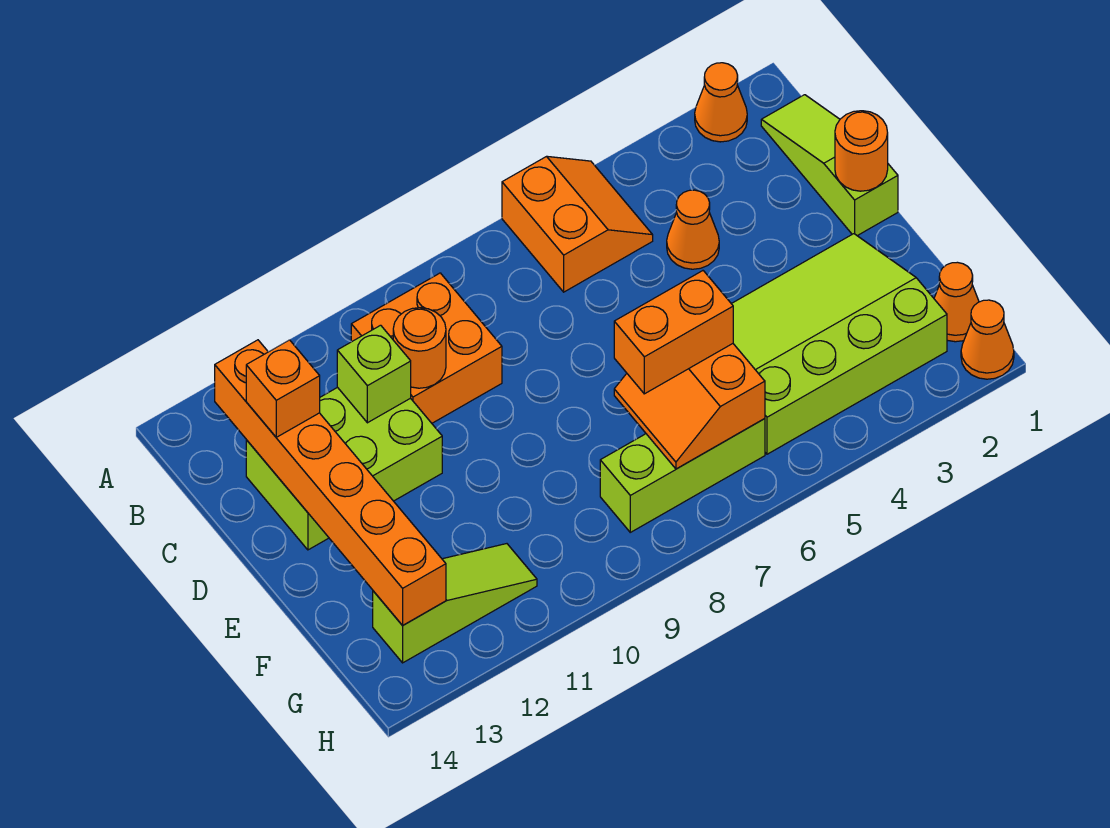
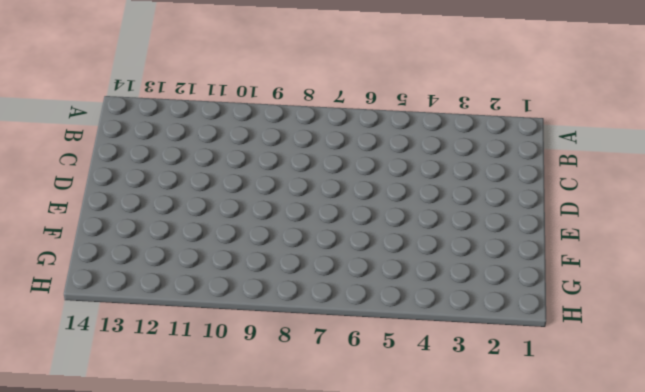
none -> orange cone A2 level 1
none -> orange slope A5:B6 level 1 top 6
none -> lime slope B1:D1 level 1 top D

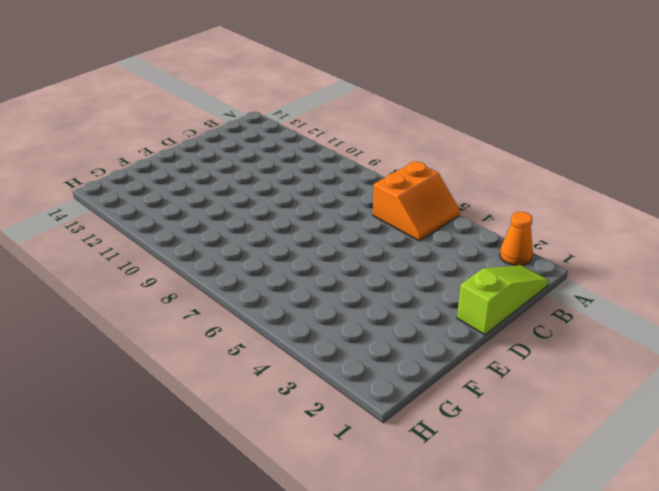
none -> orange brick B9:C10 level 1
none -> orange cone C4 level 1
none -> lime brick C11:D13 level 1

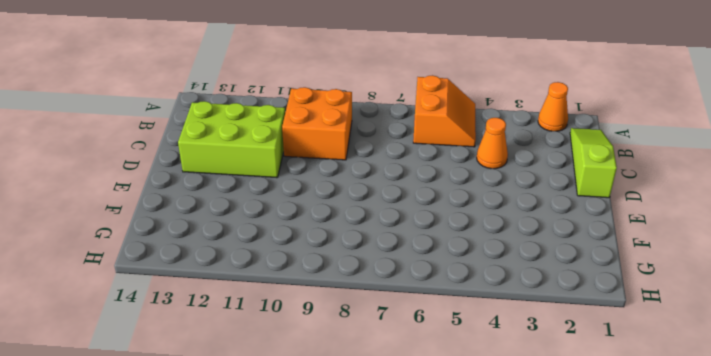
none -> lime slope E2:G5 level 1 top G
none -> orange cone G1 level 1
none -> lime brick G6:G8 level 1

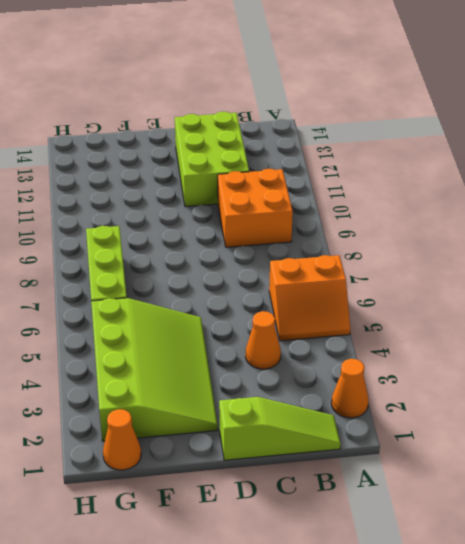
none -> lime slope G11:G13 level 1 top 13
none -> orange cone H1 level 1
none -> orange brick B13:G13 level 2

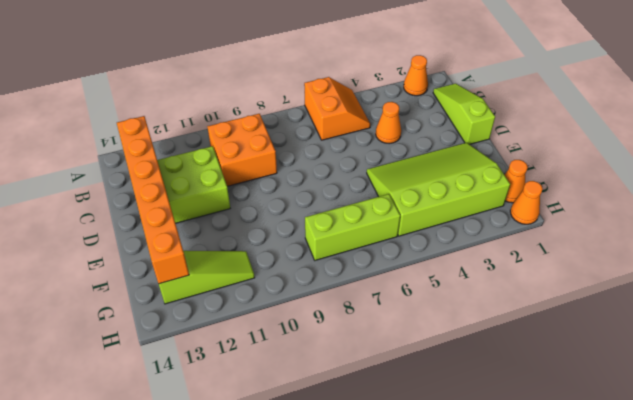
none -> orange round brick C10 level 2
none -> lime brick C11 level 2
none -> orange round brick D1 level 2

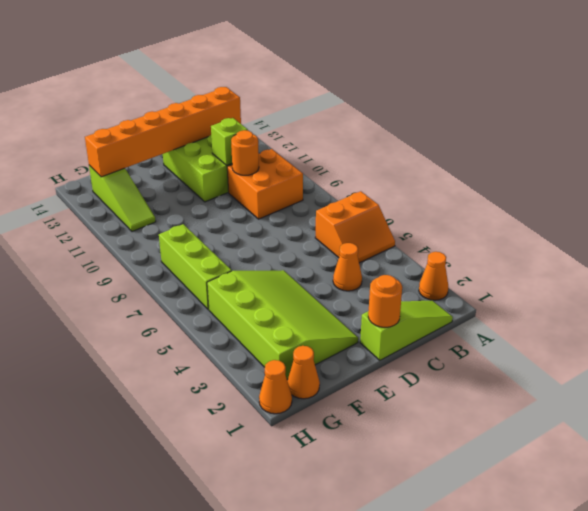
none -> orange slope F6:G7 level 2 top 6
none -> orange brick C13 level 3
none -> orange brick F6:F7 level 3

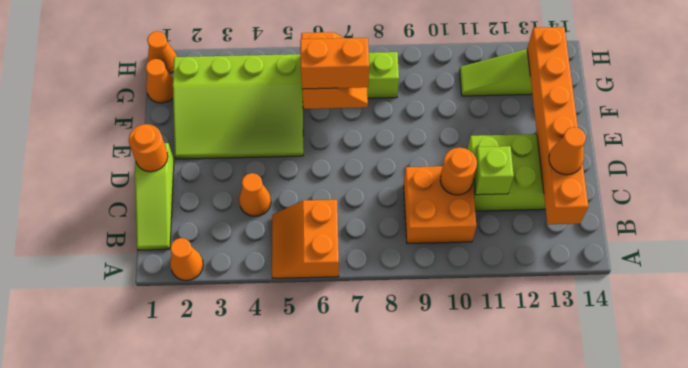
orange cone C13 level 3 -> orange brick C13 level 3

